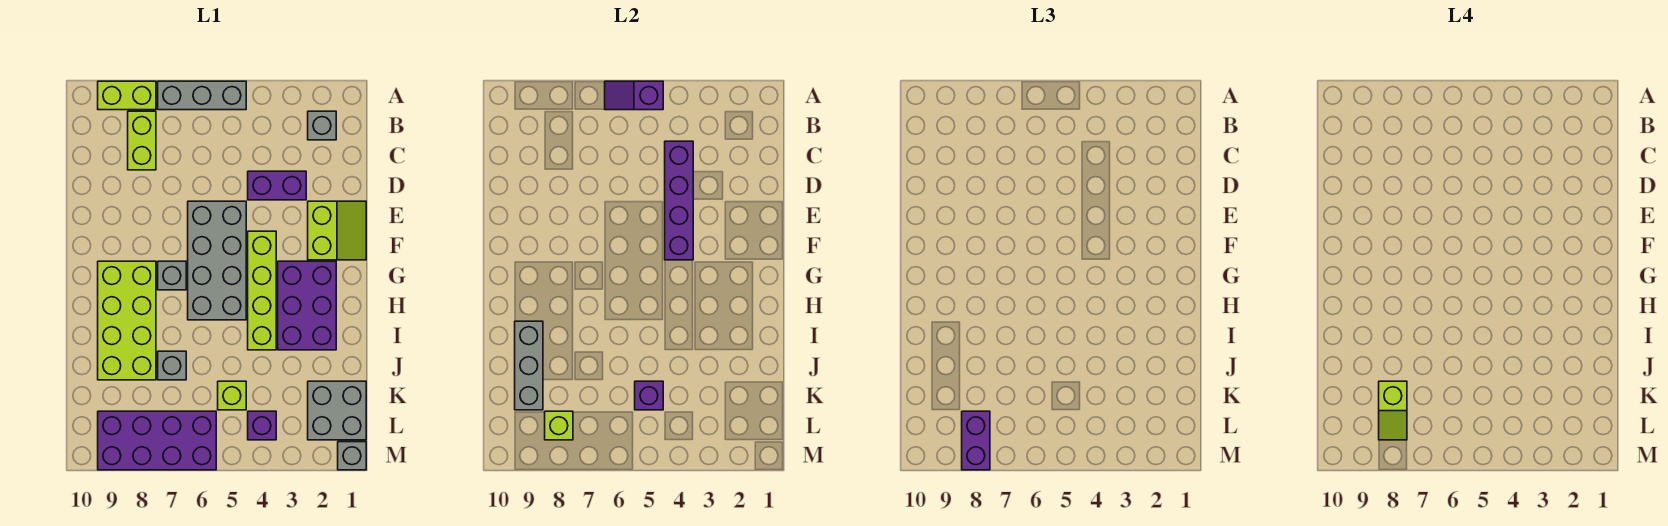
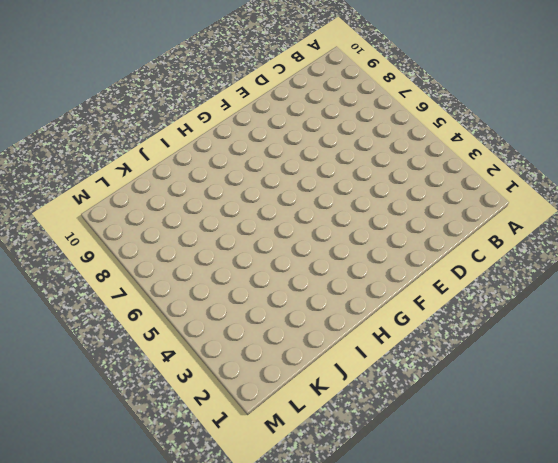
none -> grey brick A5:A7 level 1
none -> lime brick A8:A9 level 1
none -> grey brick B2 level 1

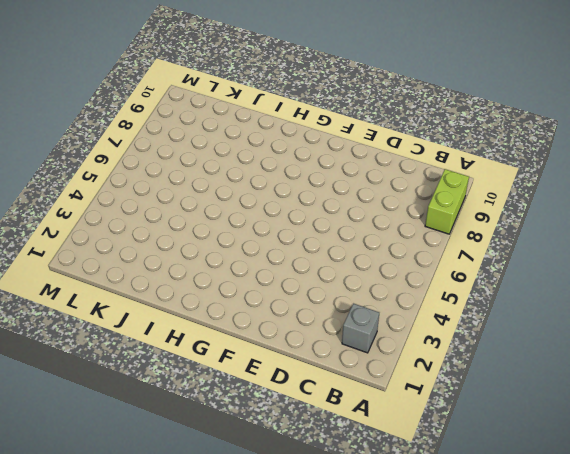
none -> grey brick A5:A7 level 1
none -> lime brick B8:C8 level 1
none -> purple brick D3:D4 level 1

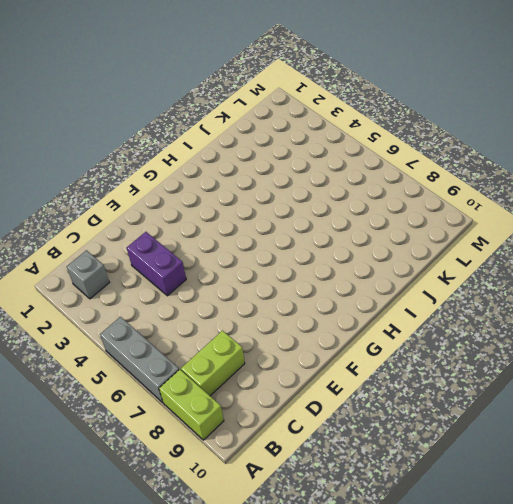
none -> lime slope E1:F2 level 1 top 2
none -> grey brick E5:H6 level 1
none -> lime brick F4:I4 level 1

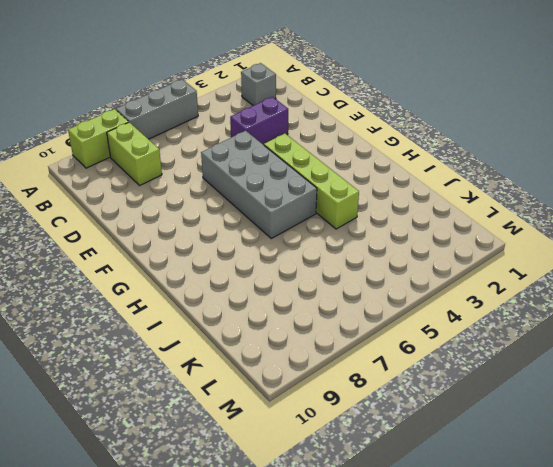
none -> lime slope E1:F2 level 1 top 2
none -> purple brick G2:I3 level 1
none -> grey brick G7 level 1

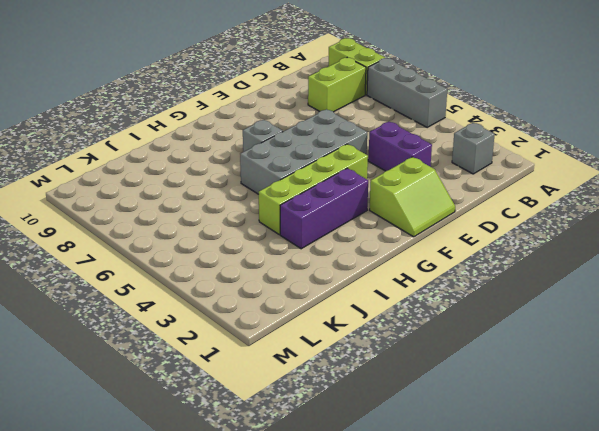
purple brick G3:I3 level 1 -> purple brick G2:I3 level 1
none -> lime brick G8:J9 level 1
none -> grey brick J7 level 1
none -> grey brick K1:L2 level 1

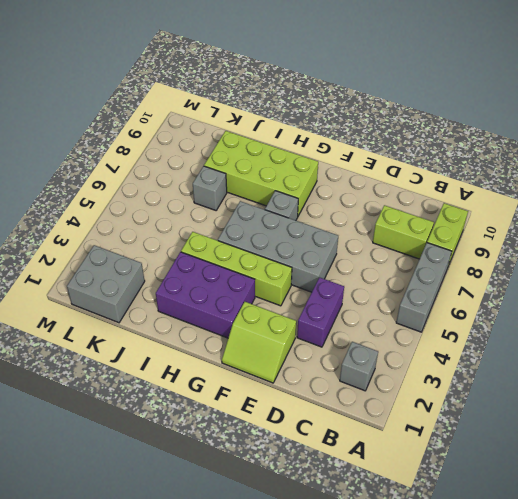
none -> lime brick K5 level 1
none -> purple brick L4 level 1
none -> purple brick L6:M9 level 1

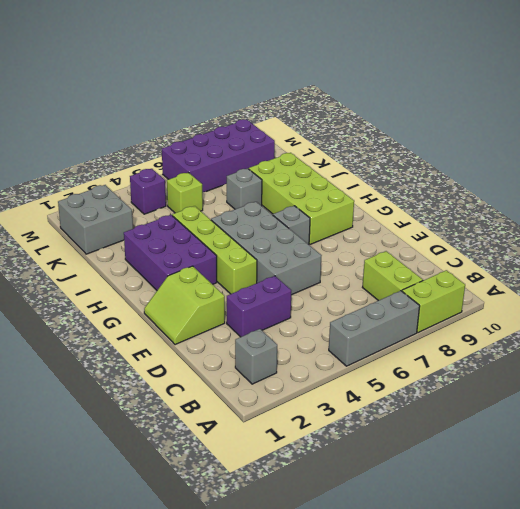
none -> grey brick M1 level 1
none -> purple slope A5:A6 level 2 top 5
none -> purple brick C4:F4 level 2

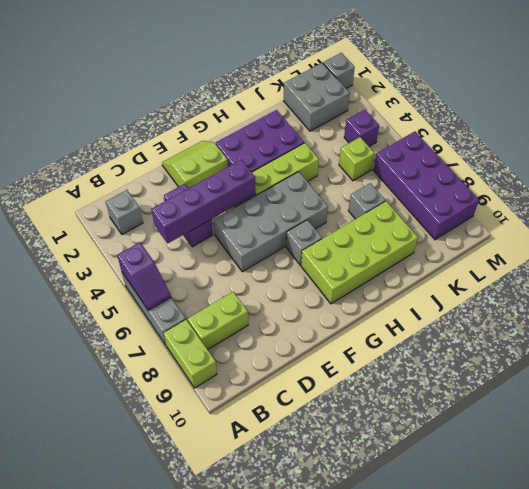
none -> grey brick I9:K9 level 2
none -> purple brick K5 level 2
none -> lime brick L8 level 2

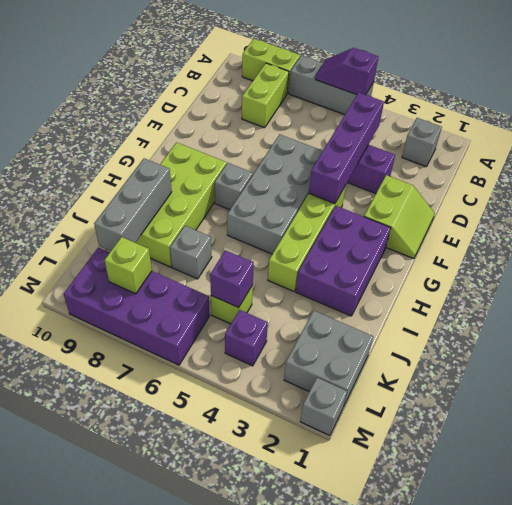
none -> purple brick L8:M8 level 3
none -> lime slope K8:L8 level 4 top K

